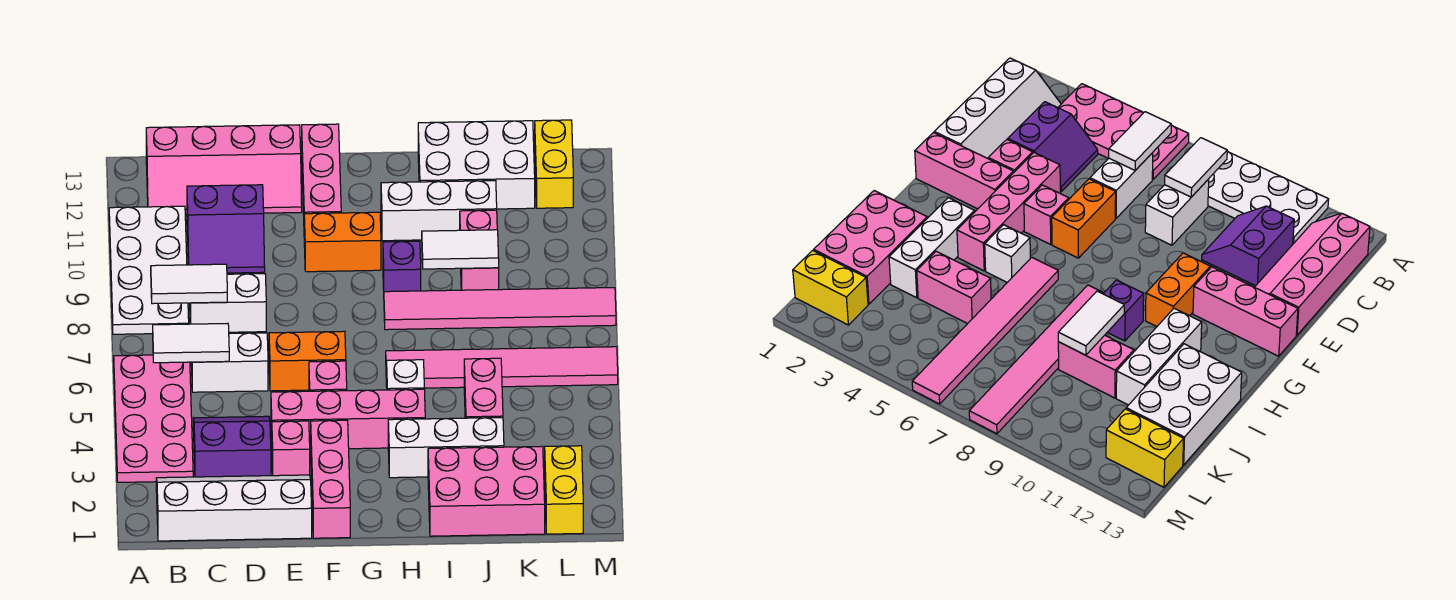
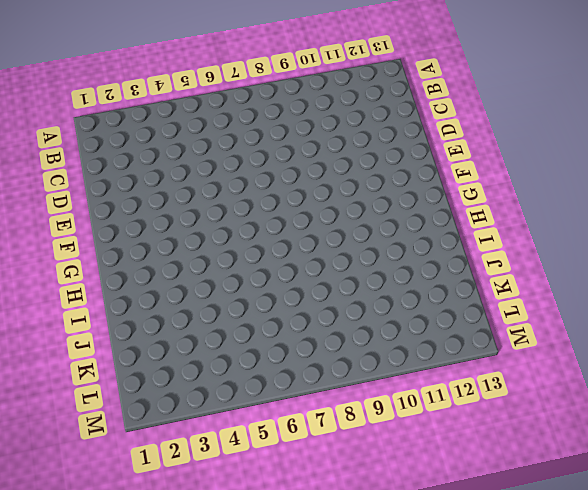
none -> pink plate A3:B6 level 1
none -> white plate A8:B11 level 1
none -> white slope B1:E2 level 1 top 1
none -> pink slope B12:E13 level 1 top 13

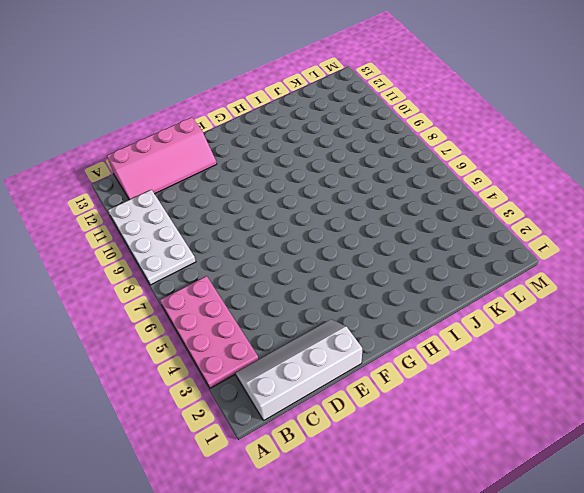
none -> purple slope C3:D4 level 1 top 3
none -> white brick C6:D6 level 1
none -> white brick C8:D8 level 1
none -> purple slope C10:D11 level 1 top 11

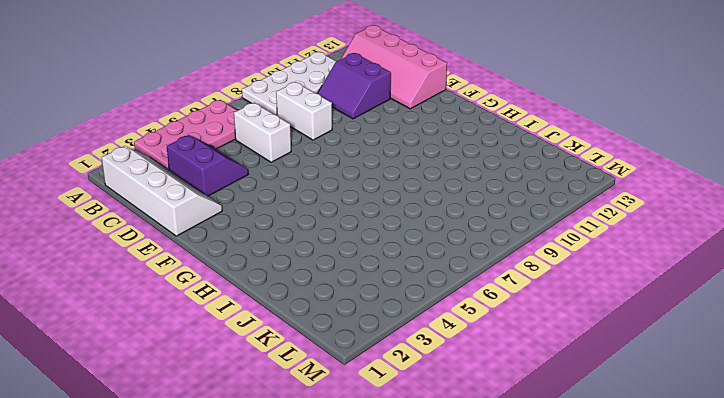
none -> pink brick E3 level 1
none -> pink brick E4:H4 level 1
none -> orange brick E6:F6 level 1
none -> pink brick F1:F3 level 1

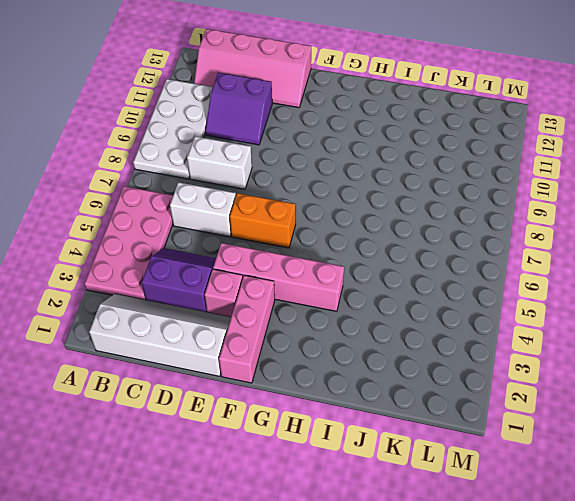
none -> pink brick F5 level 1
none -> orange brick F10:G10 level 1
none -> pink brick F11:F13 level 1
none -> white brick H3:J3 level 1

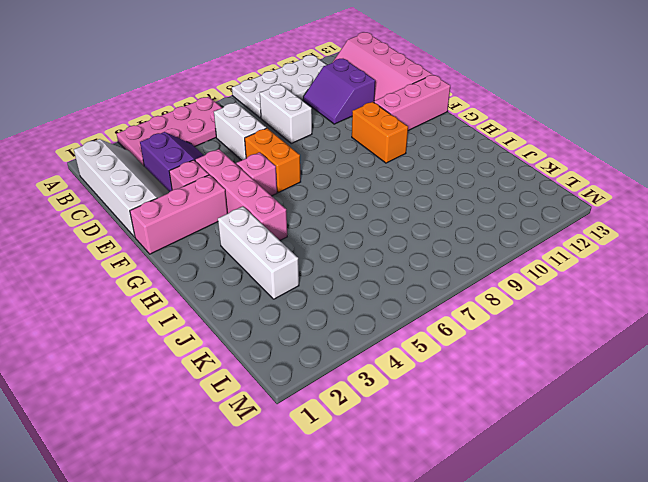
none -> white brick H5 level 1
none -> pink tile H6:M6 level 1
none -> pink tile H8:M8 level 1
none -> purple brick H9 level 1

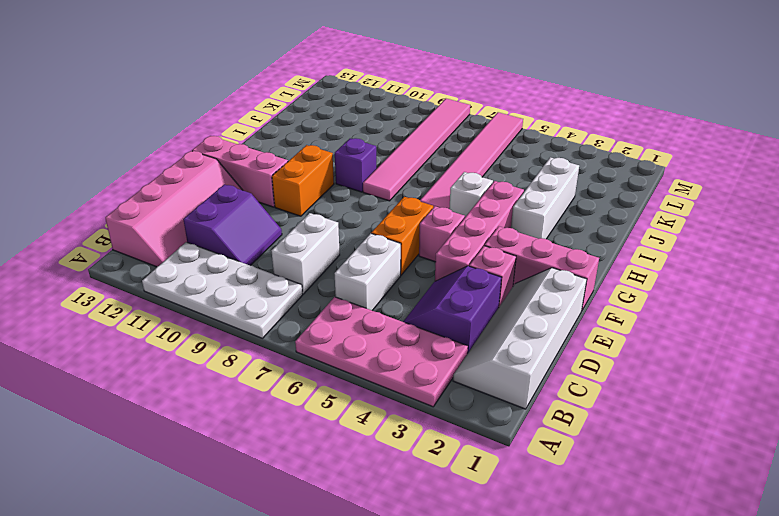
none -> white brick H11:J11 level 1
none -> pink brick I1:K2 level 1
none -> white brick I12:K13 level 1
none -> pink brick J4:J5 level 1

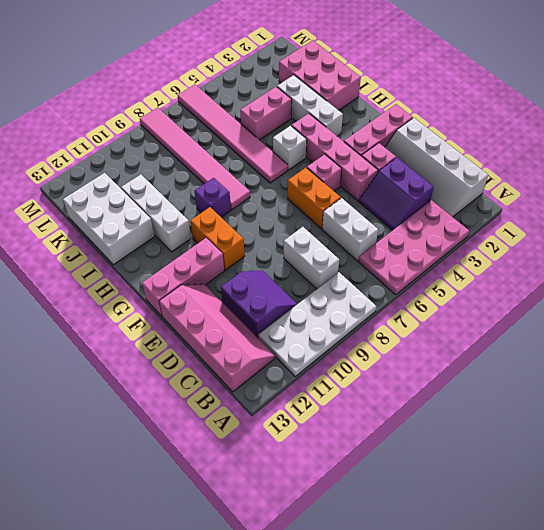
none -> pink brick J9:J10 level 1
none -> yellow brick L1:L2 level 1
none -> yellow brick L12:L13 level 1
none -> white tile B6:C6 level 2

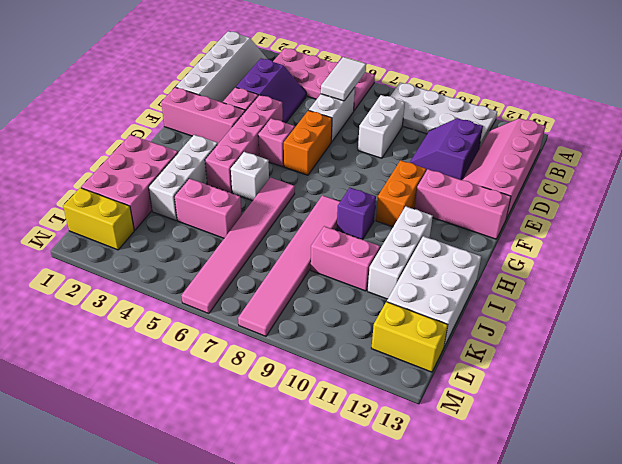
none -> white tile B8:C8 level 2
none -> white tile I9:J9 level 2

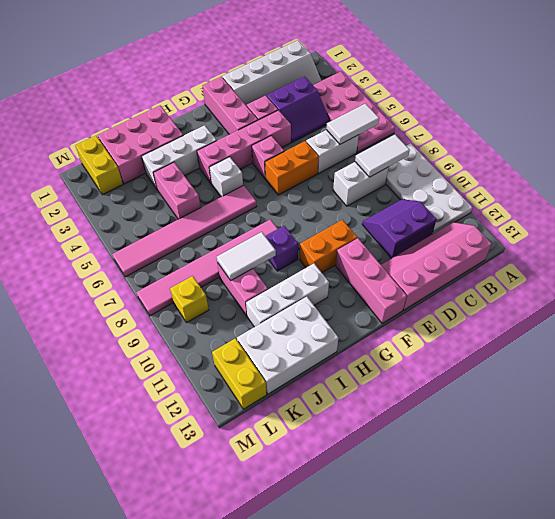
yellow brick L9 level 1 -> none

